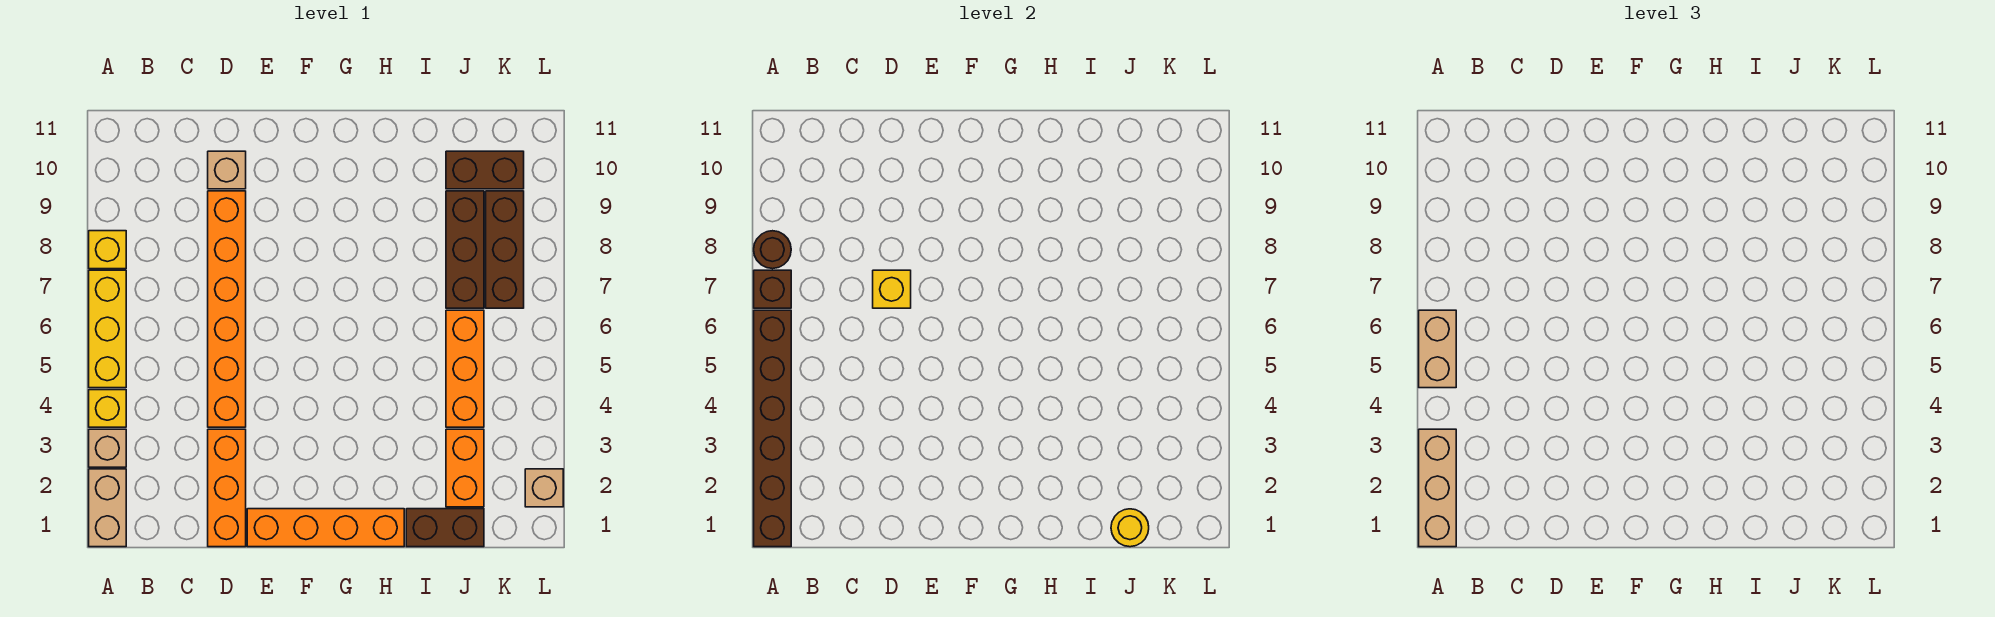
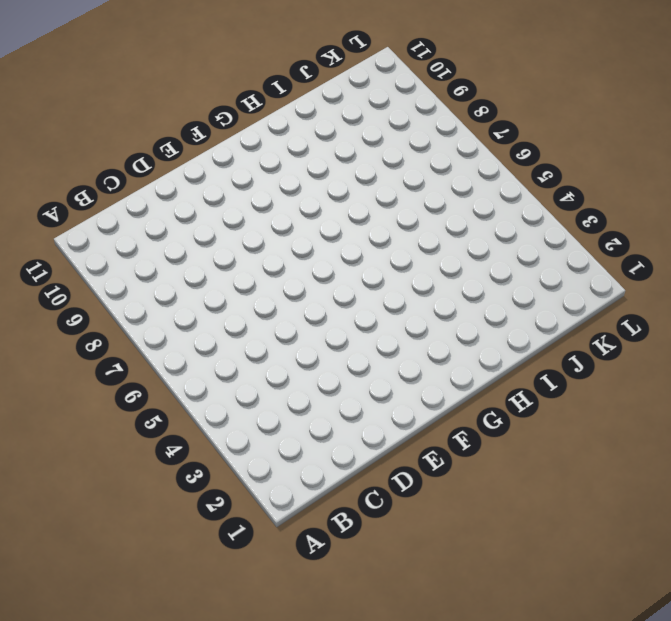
none -> tan brick A1:A2 level 1
none -> tan brick A3 level 1
none -> yellow brick A4 level 1

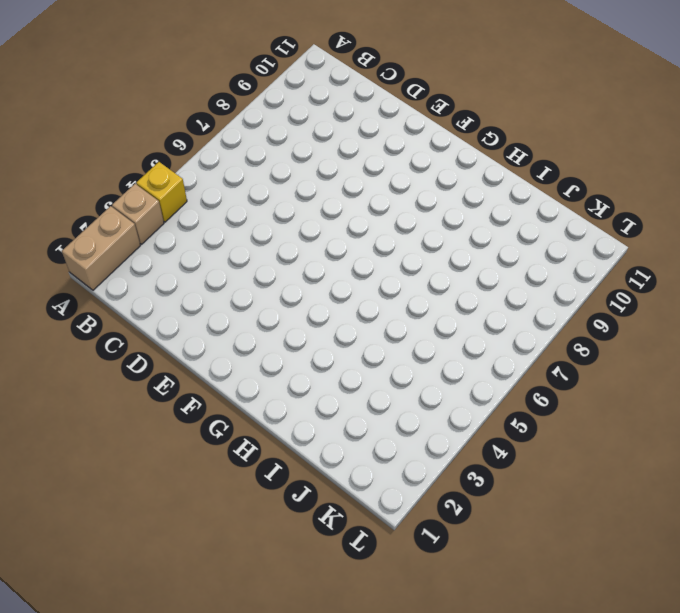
none -> yellow brick A5:A7 level 1
none -> yellow brick A8 level 1
none -> orange brick D1:D3 level 1

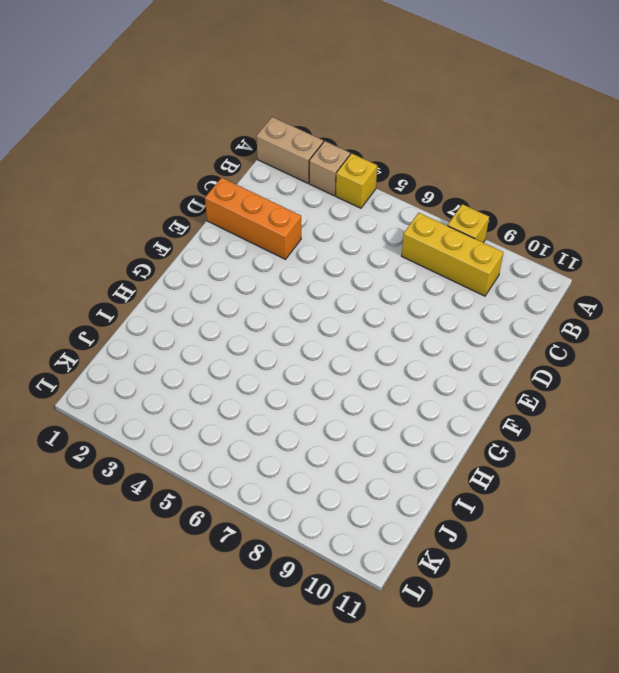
yellow brick B7:B9 level 1 -> yellow brick A5:A7 level 1
none -> orange brick D4:D9 level 1
none -> tan brick D10 level 1
none -> orange brick E1:H1 level 1

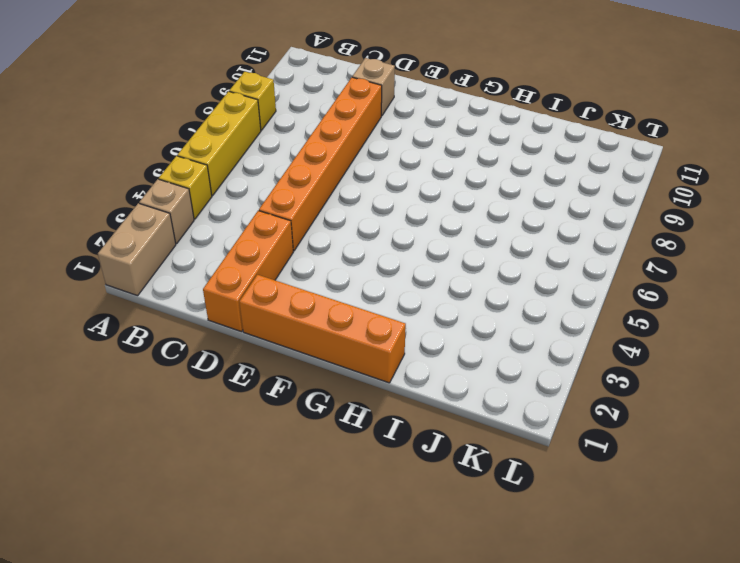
none -> brown brick I1:J1 level 1
none -> orange brick J2:J3 level 1
none -> orange brick J4:J6 level 1

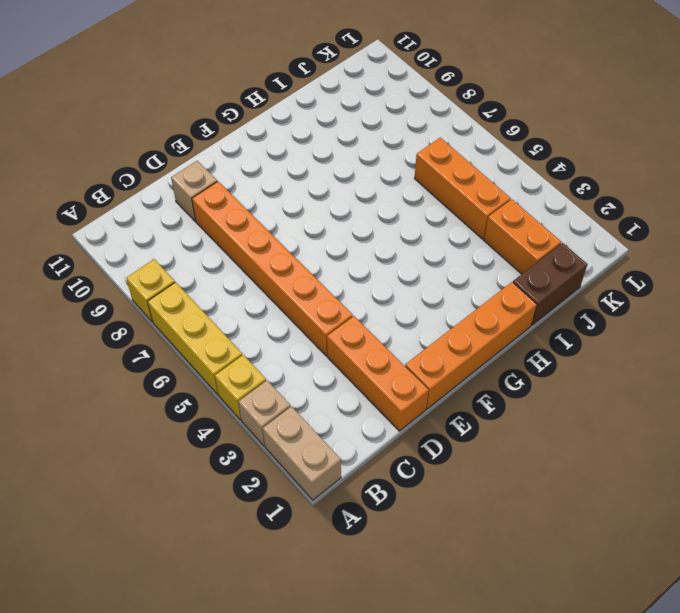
none -> brown brick J7:J9 level 1
none -> brown brick J10:K10 level 1
none -> brown brick K7:K9 level 1

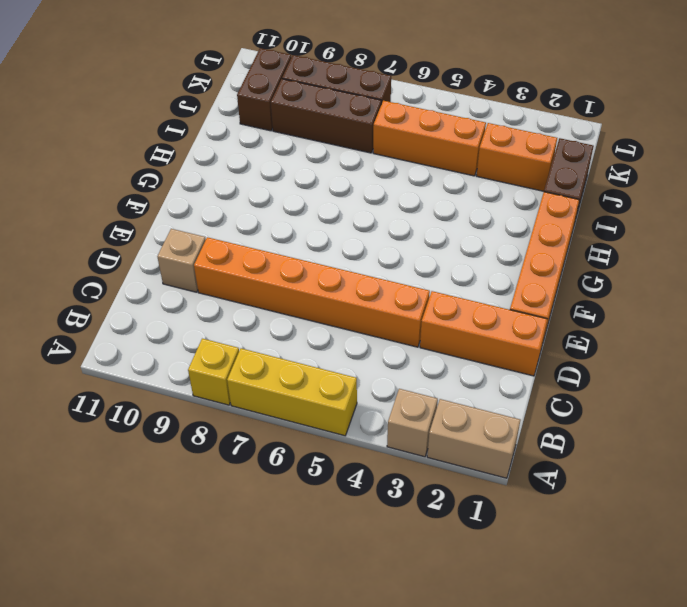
none -> yellow brick A4 level 1
none -> tan brick L2 level 1
none -> brown brick A1:A6 level 2

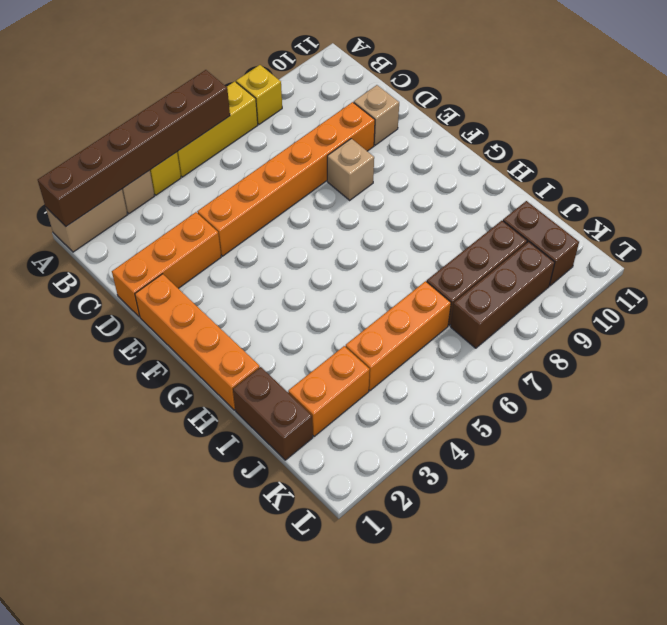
tan brick E8 level 1 -> tan brick L2 level 1
none -> brown brick A7 level 2
none -> brown round brick A8 level 2
none -> yellow brick D7 level 2

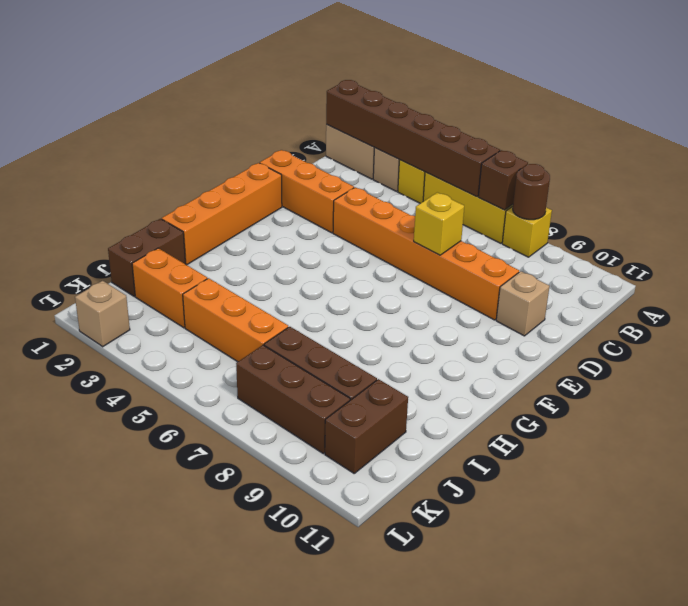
none -> yellow round brick J1 level 2
none -> tan brick A1:A3 level 3
none -> tan brick A5:A6 level 3

